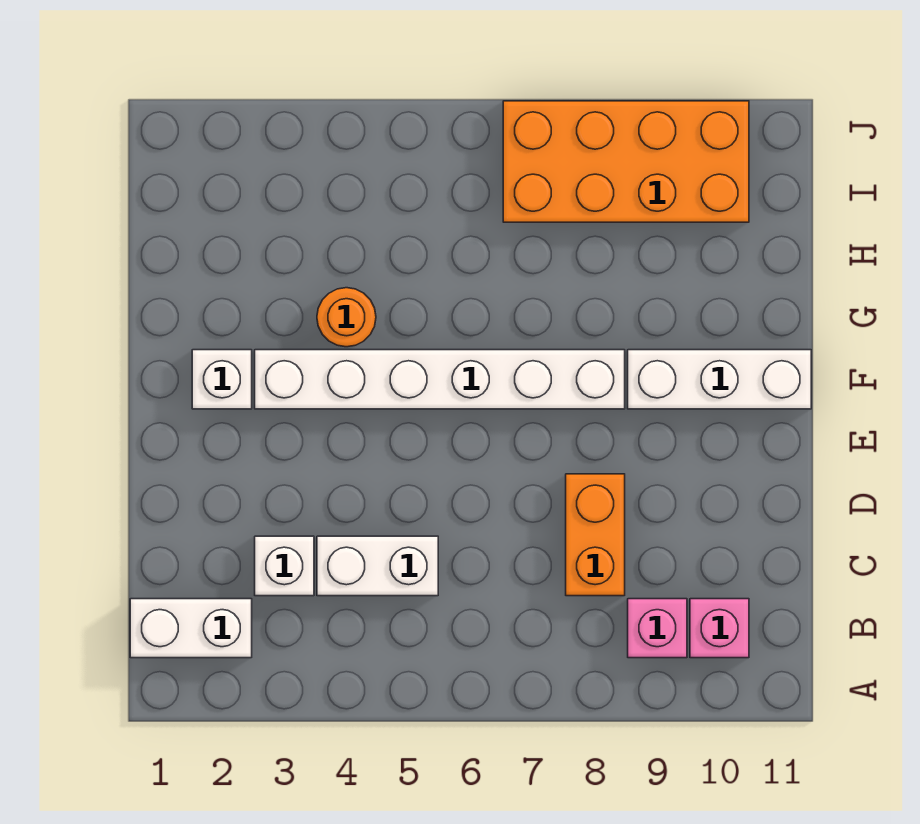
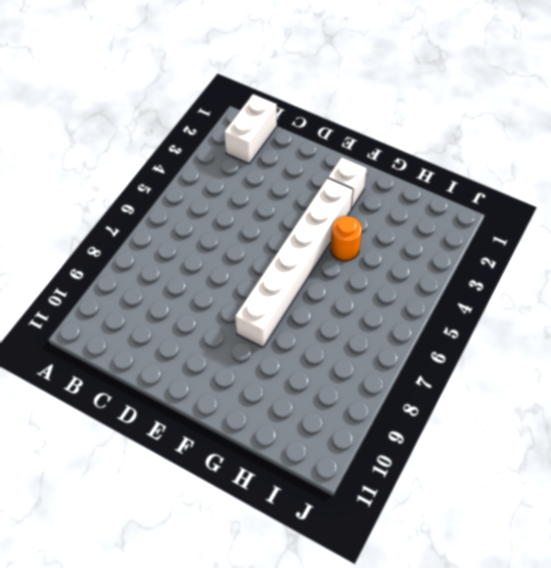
none -> pink brick B9 level 1
none -> pink brick B10 level 1

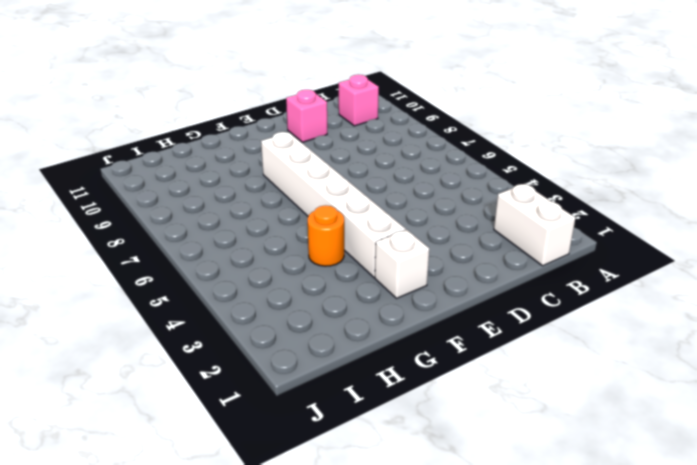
pink brick D10 level 1 -> pink brick B9 level 1
none -> white brick C3 level 1
none -> white brick C4:C5 level 1

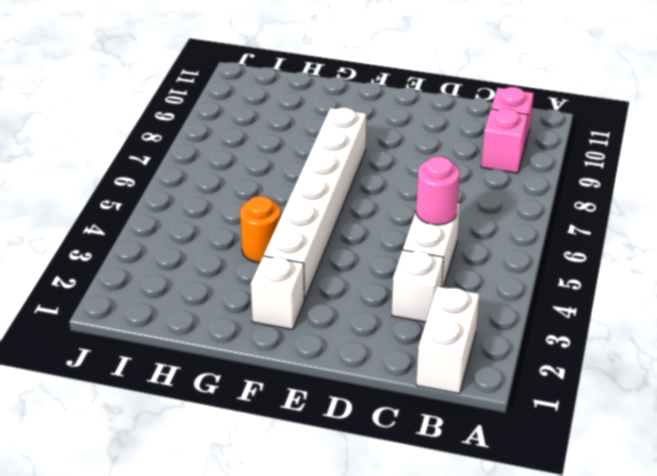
pink round brick C5 level 2 -> none
none -> orange brick C8:D8 level 1
none -> white brick F9:F11 level 1

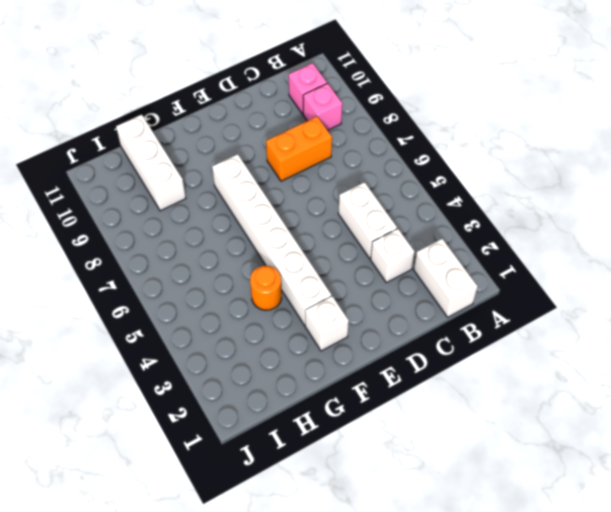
white brick H9:H11 level 1 -> white brick F9:F11 level 1
none -> orange brick I7:J10 level 1

